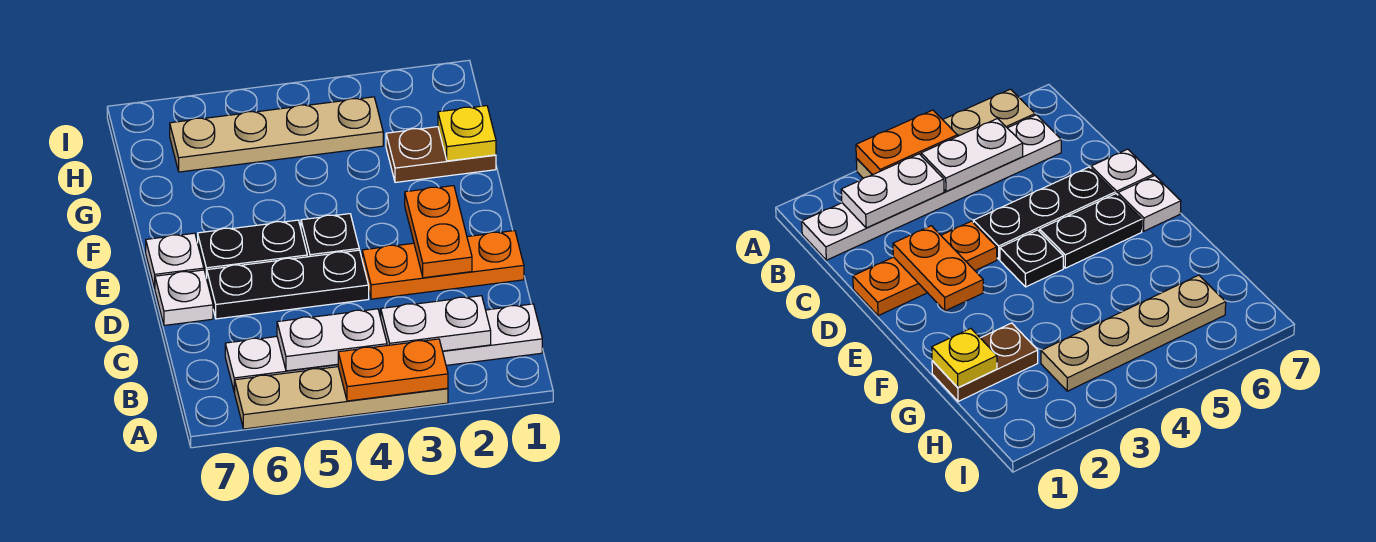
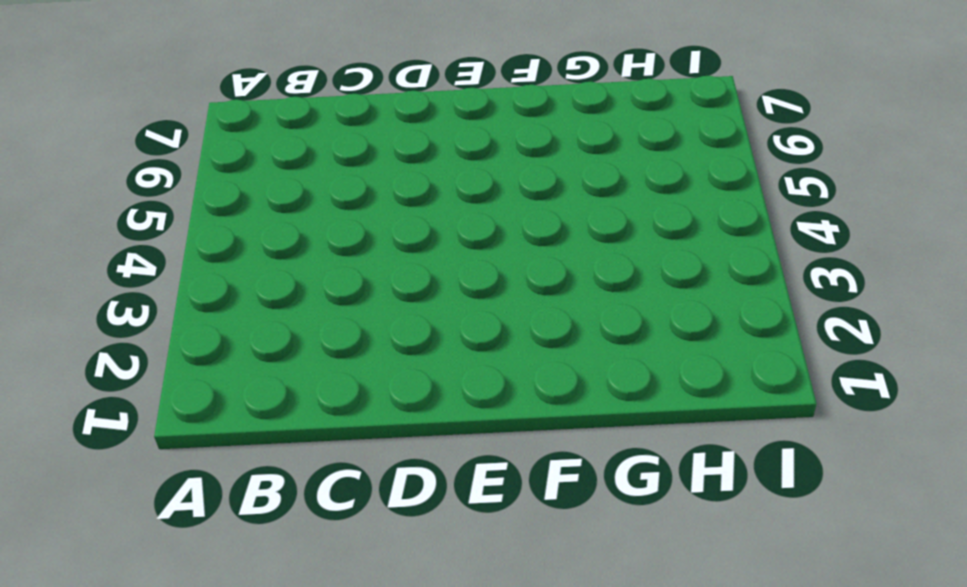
none -> tan plate A3:A6 level 1
none -> white plate B1:B6 level 1
none -> orange plate D1:D3 level 1

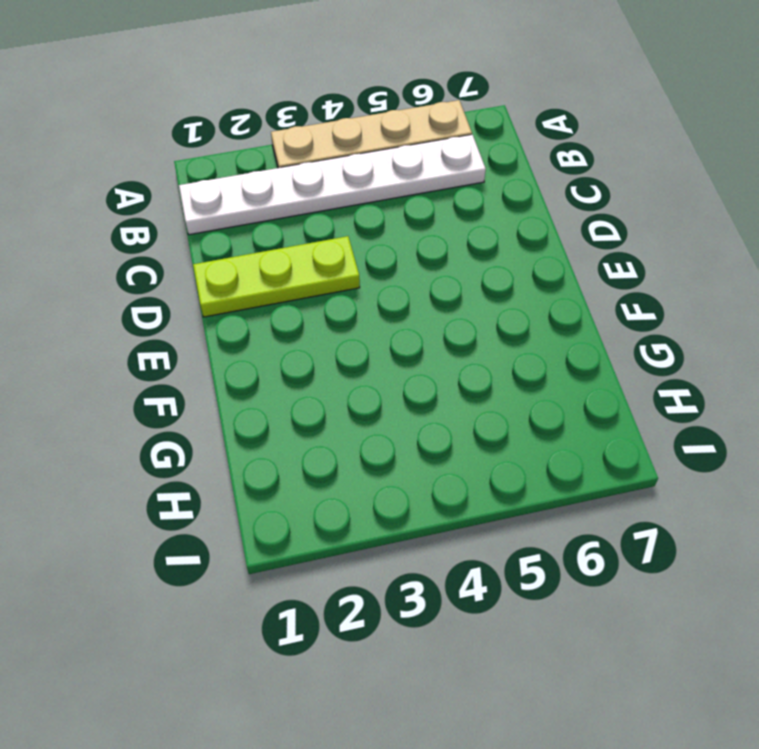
lime plate D1:D3 level 1 -> orange plate D1:D3 level 1
none -> black plate D4:D6 level 1
none -> white plate D7 level 1
none -> black plate E4 level 1

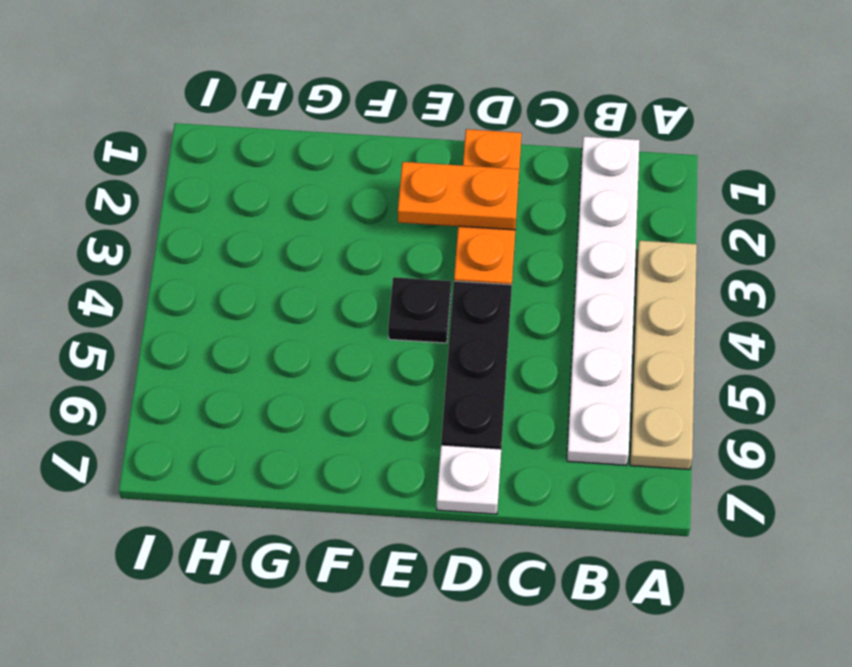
none -> black plate E5:E6 level 1
none -> white plate E7 level 1
none -> brown plate G1:G2 level 1

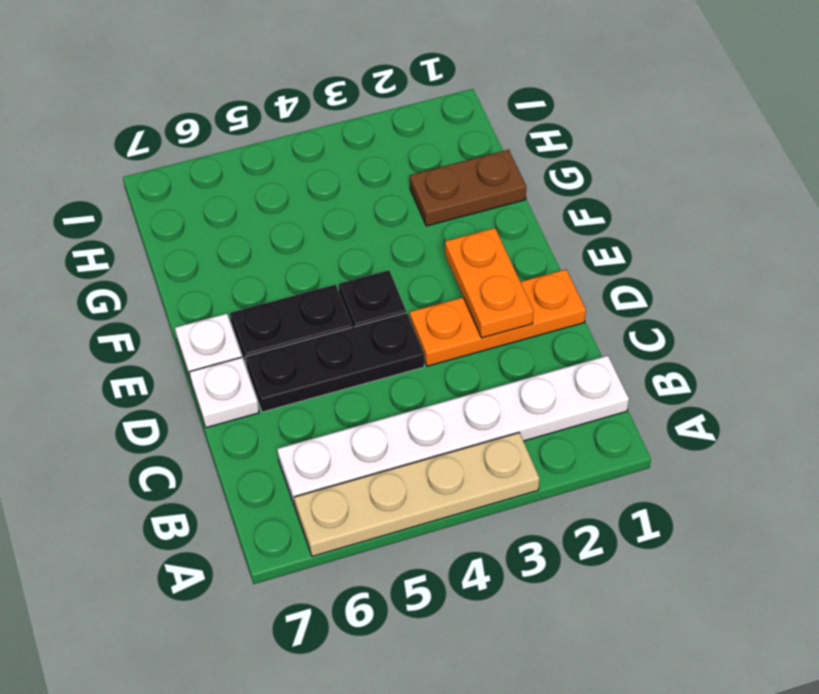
none -> tan plate H3:H6 level 1
none -> orange plate A3:A4 level 2
none -> white plate B2:B3 level 2

